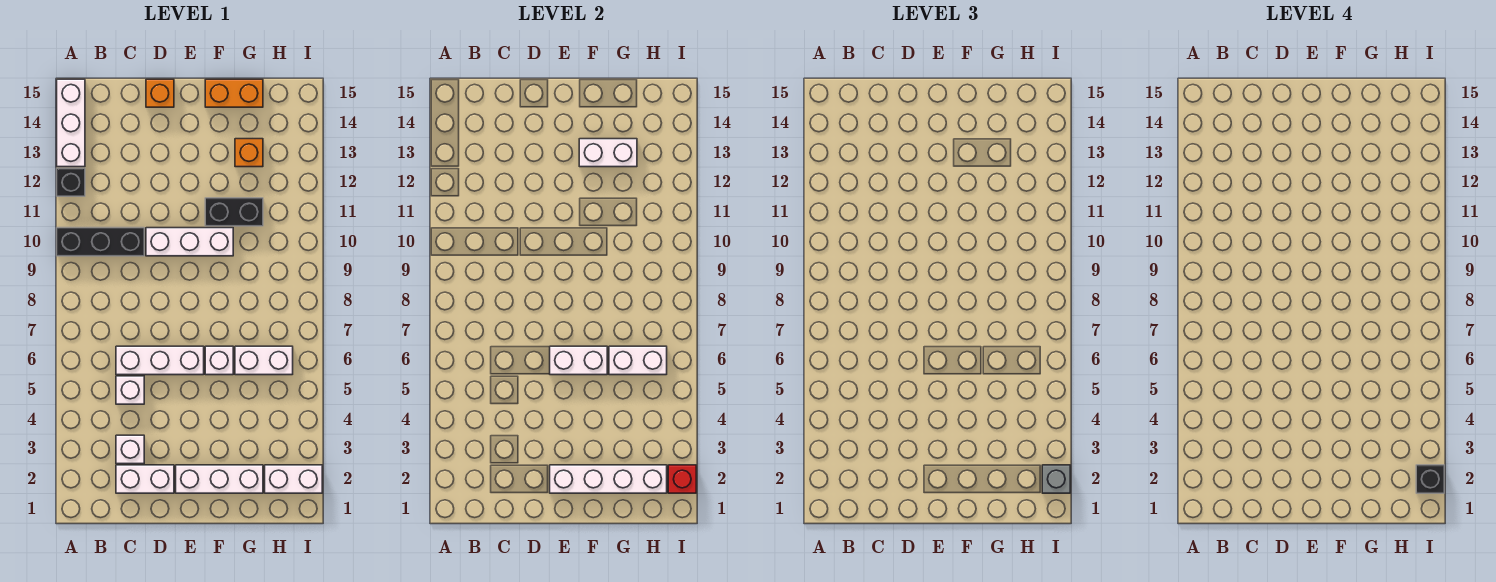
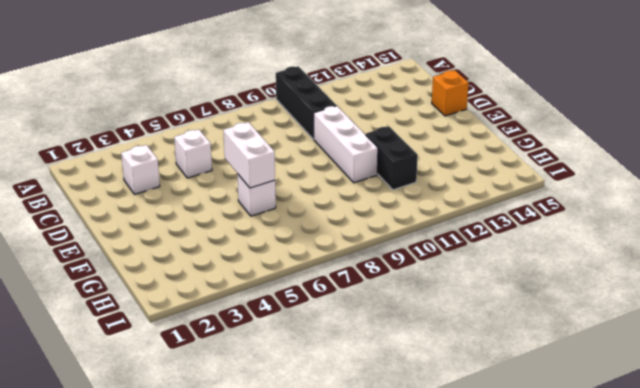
none -> black brick A12 level 1
none -> white brick A13:A15 level 1
none -> white brick C2:D2 level 1

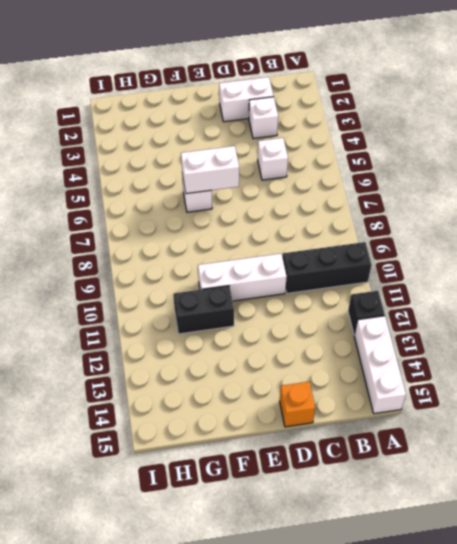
none -> white brick C6:E6 level 1
none -> white brick E2:G2 level 1
none -> orange brick F15:G15 level 1

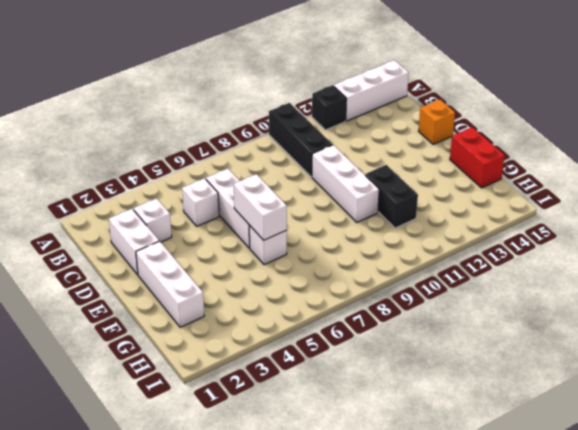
red brick F15:G15 level 1 -> orange brick F15:G15 level 1
none -> white brick G6:H6 level 1
none -> orange brick G13 level 1
none -> white brick H2:I2 level 1

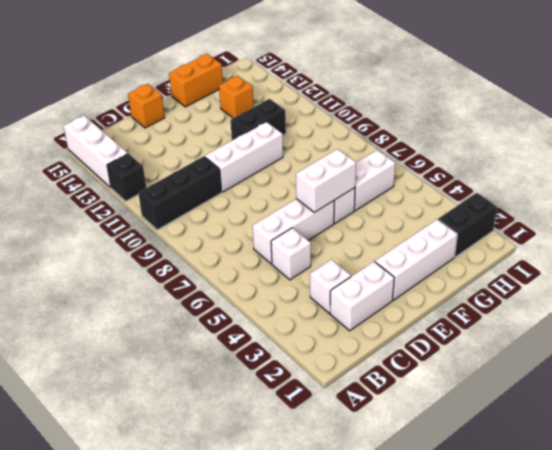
black brick H2:I2 level 1 -> white brick H2:I2 level 1
none -> white brick E2:H2 level 2
none -> white brick F13:G13 level 2
none -> white brick G6:H6 level 2

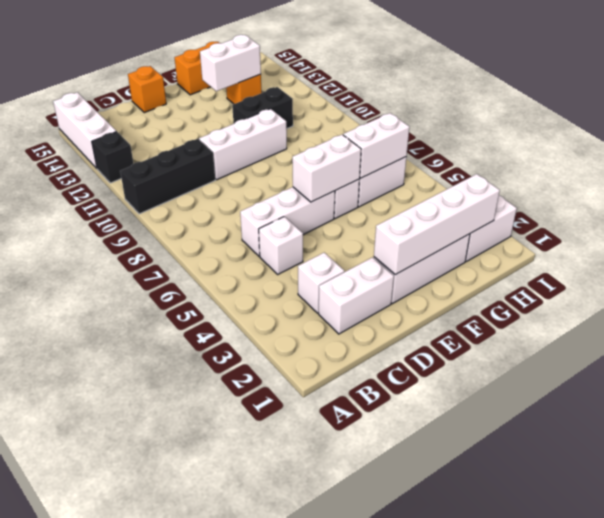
none -> red brick I2 level 2
none -> grey brick I2 level 3
none -> black brick I2 level 4

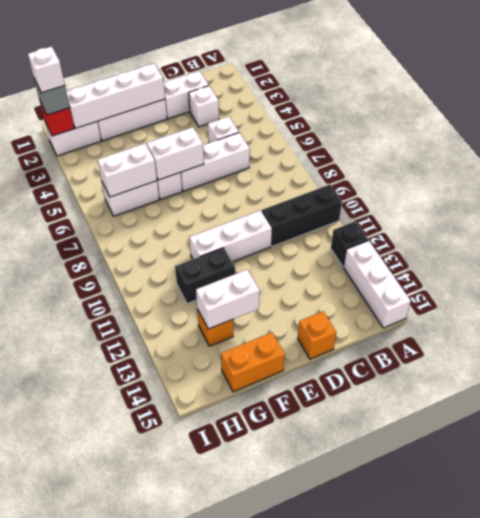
white brick I2 level 4 -> black brick I2 level 4

